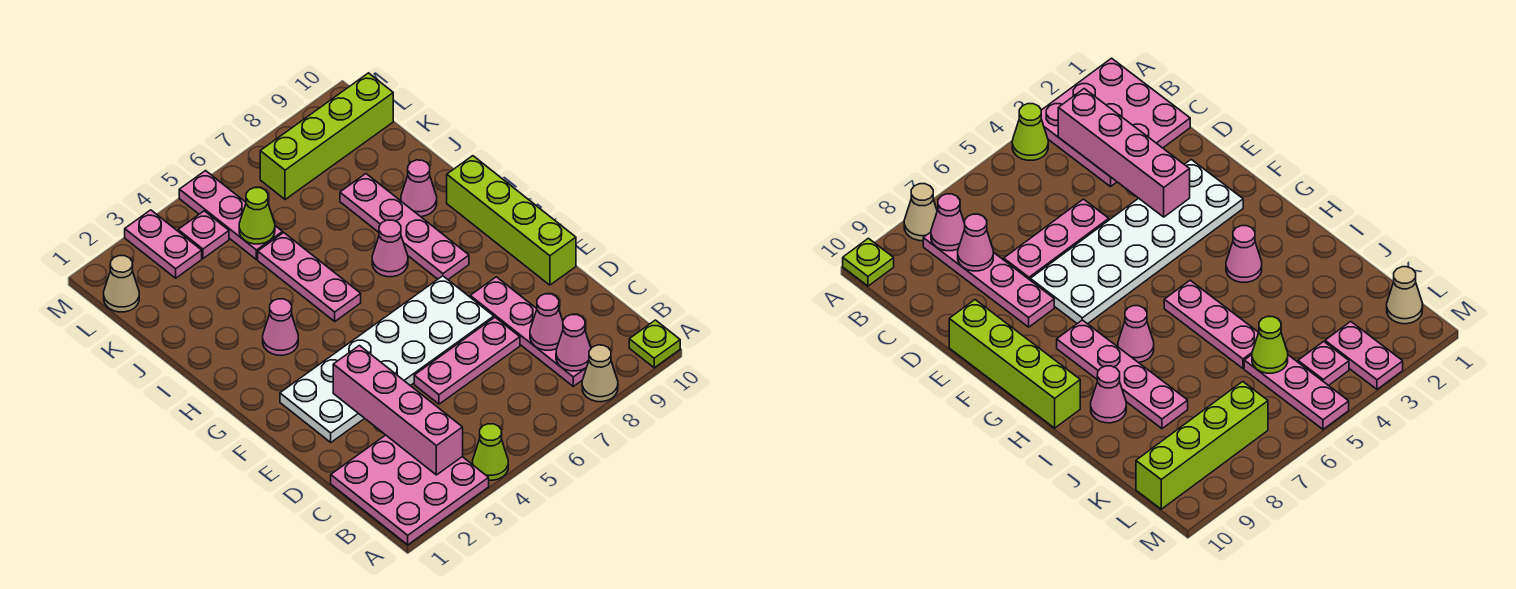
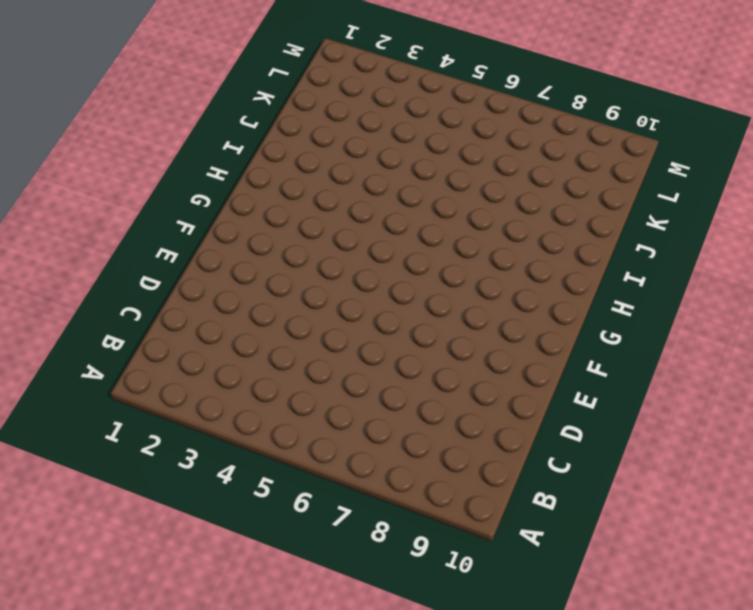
none -> pink plate A1:C3 level 1
none -> lime cone A4 level 1
none -> tan cone A8 level 1

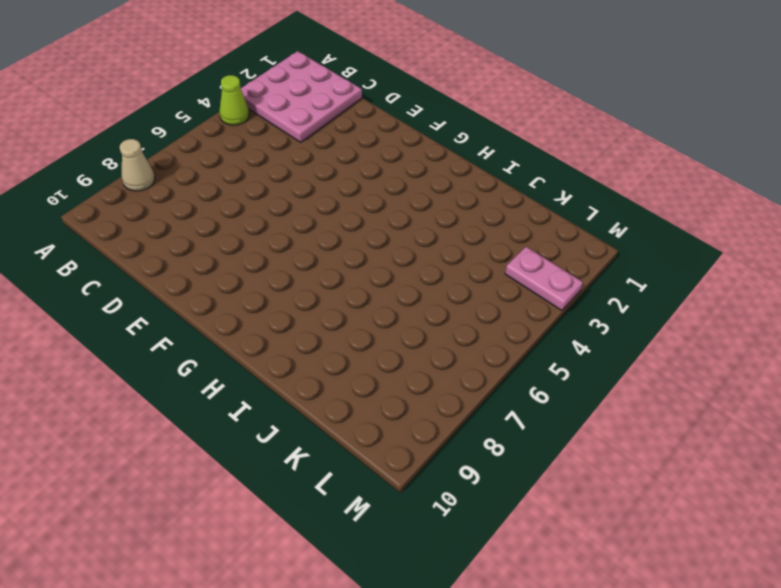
none -> lime plate A10 level 1
none -> pink plate B8:E8 level 1
none -> pink plate D5:D7 level 1

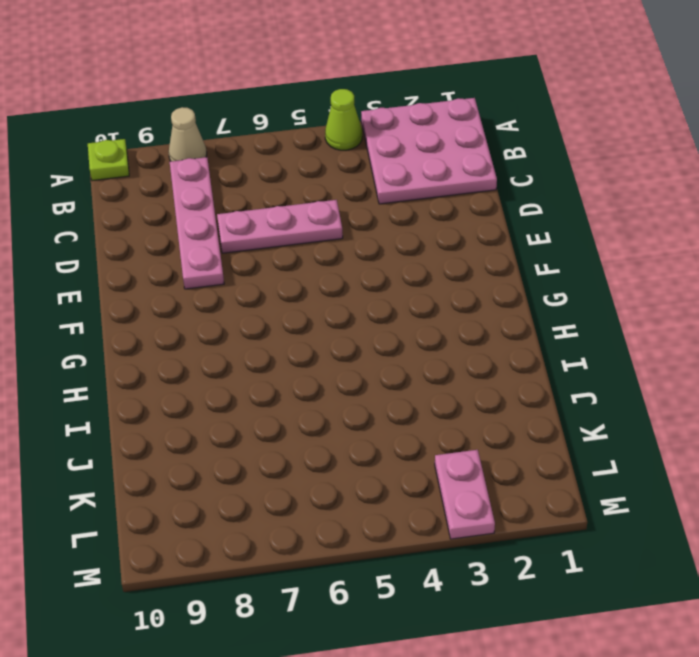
none -> white plate E2:F7 level 1
none -> lime brick E10:H10 level 1
none -> pink plate G8:J8 level 1

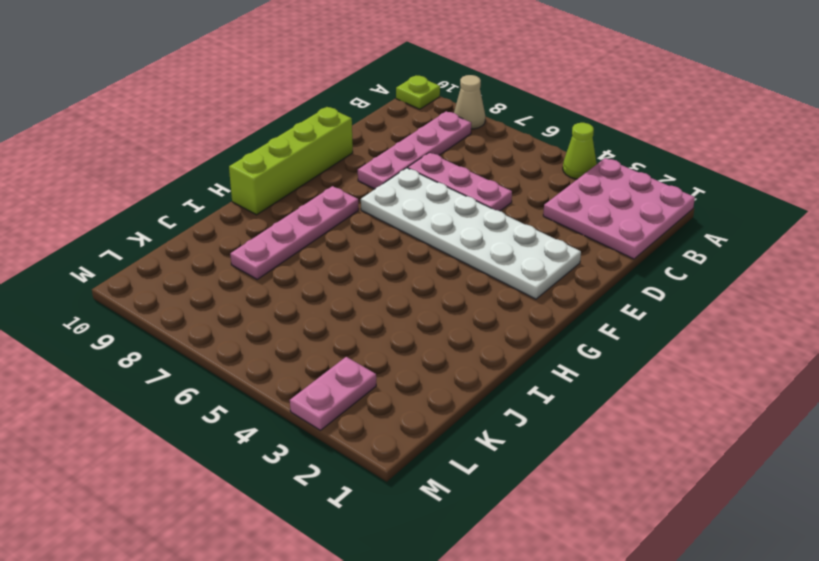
none -> pink cone H3 level 1
none -> pink plate H5:J5 level 1
none -> pink cone H7 level 1

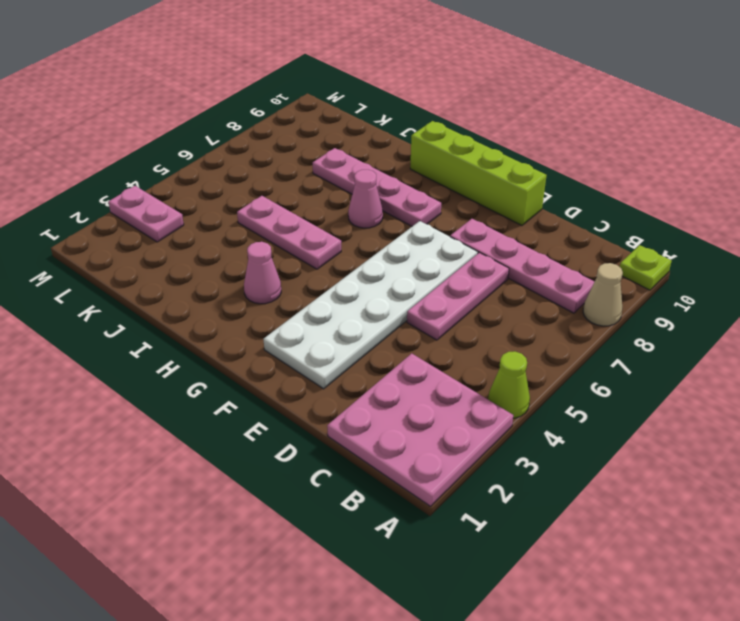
none -> pink cone I9 level 1
none -> pink plate K5:M5 level 1
none -> tan cone L1 level 1

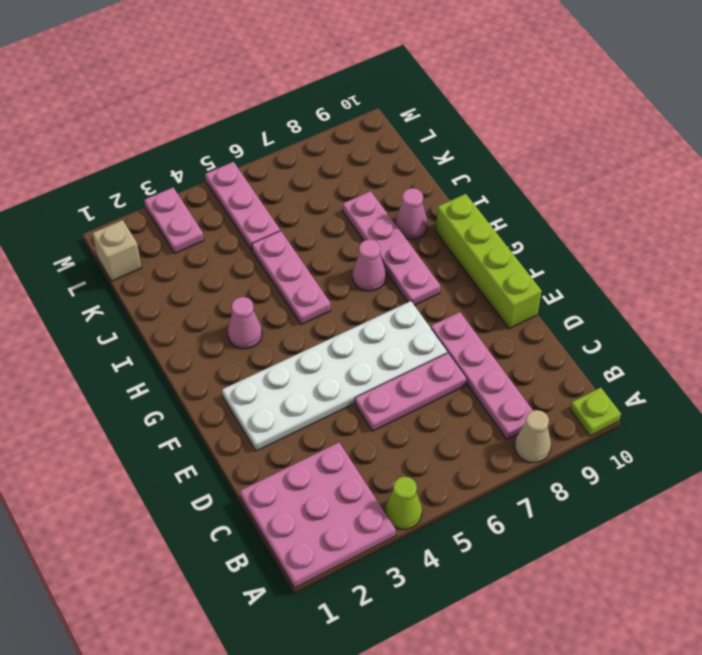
tan brick L1 level 1 -> tan cone L1 level 1
none -> pink plate L4 level 1
none -> lime brick L7:L10 level 1
none -> pink brick B3:E3 level 2

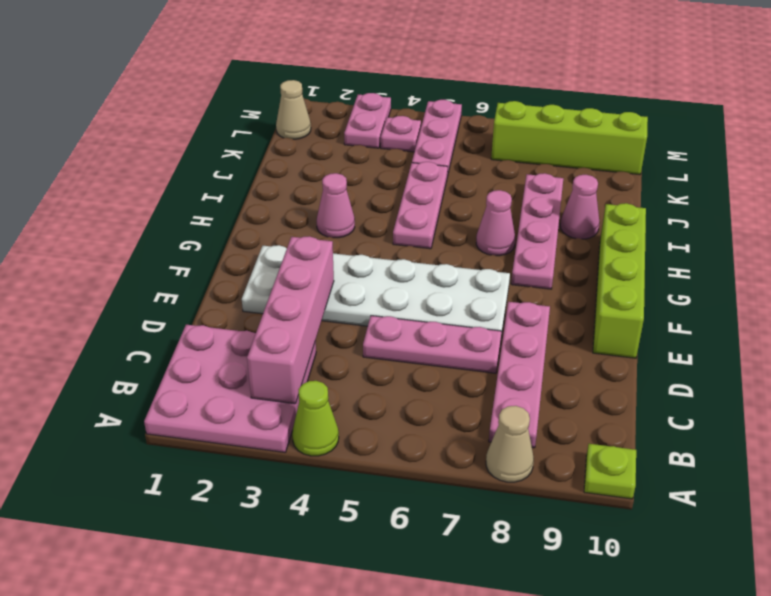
none -> pink cone B8 level 2
none -> pink cone C8 level 2
none -> lime cone K5 level 2

